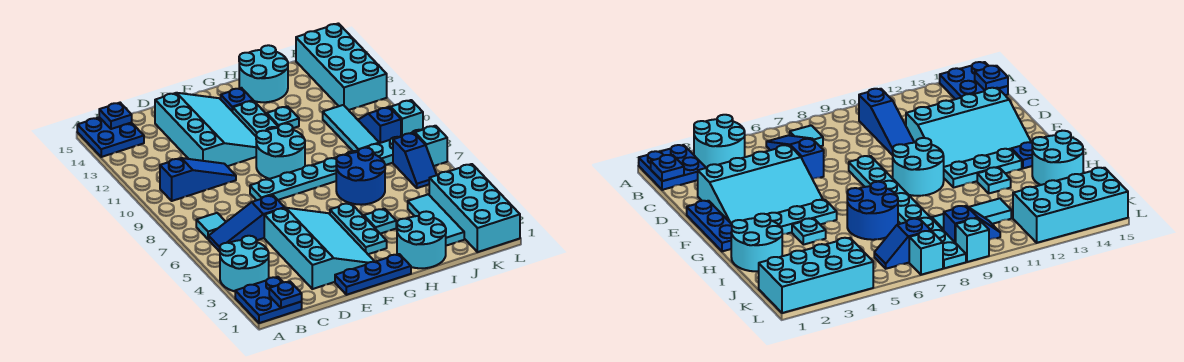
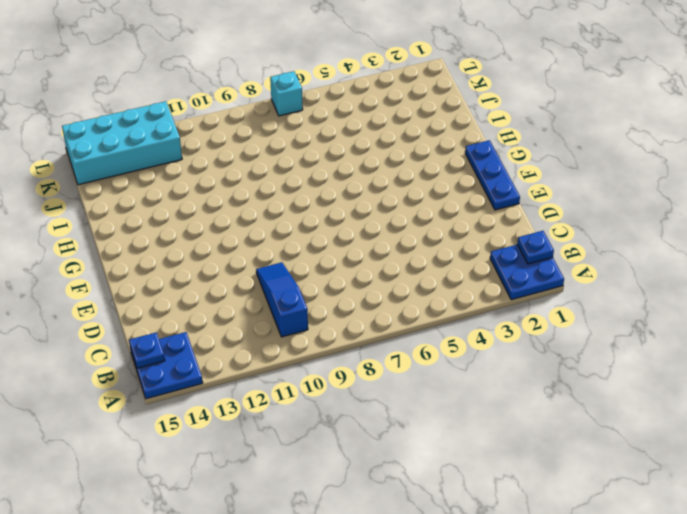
none -> cyan round brick A3:B4 level 1
none -> blue slope B6:D6 level 1 top D
none -> cyan tile B7 level 1

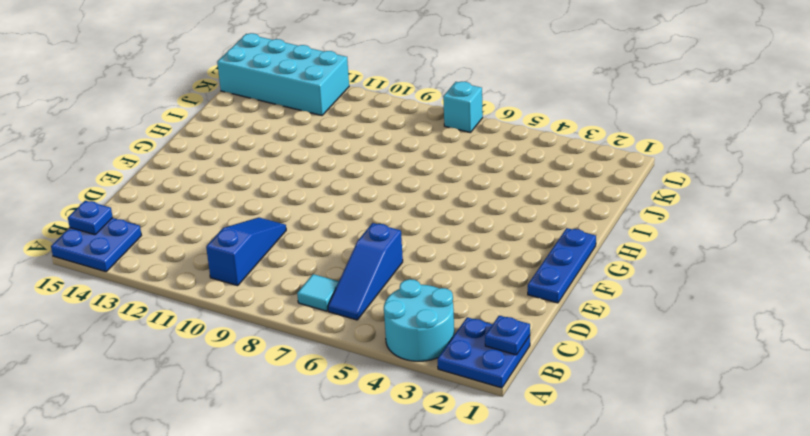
none -> cyan slope D2:F5 level 1 top D
none -> cyan slope D11:F14 level 1 top D
none -> cyan plate E8:L8 level 1

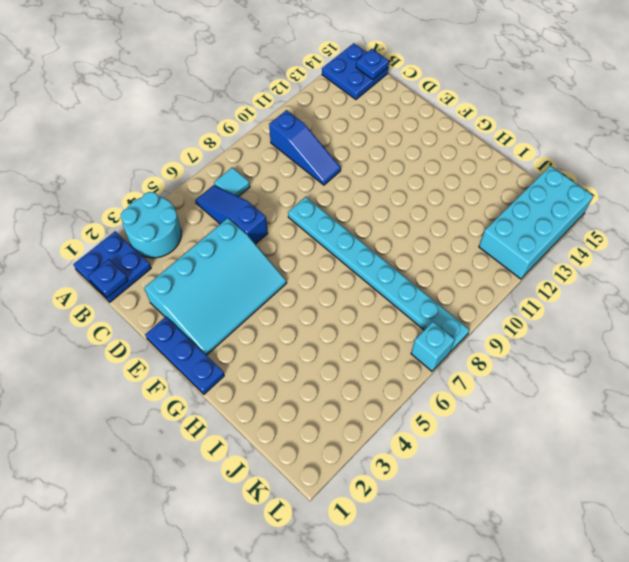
none -> cyan slope D11:F14 level 1 top D
none -> cyan round brick F9:G10 level 1
none -> cyan plate G3:G5 level 1

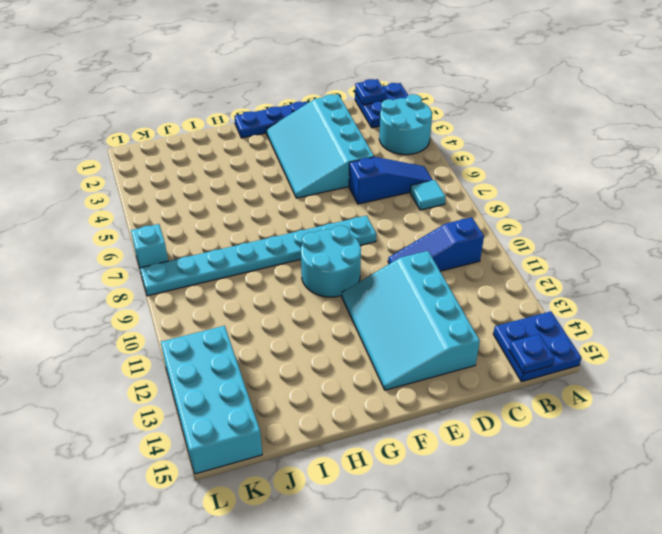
none -> cyan plate G3:G5 level 1
none -> cyan plate G11:G13 level 1
none -> blue plate G14 level 1

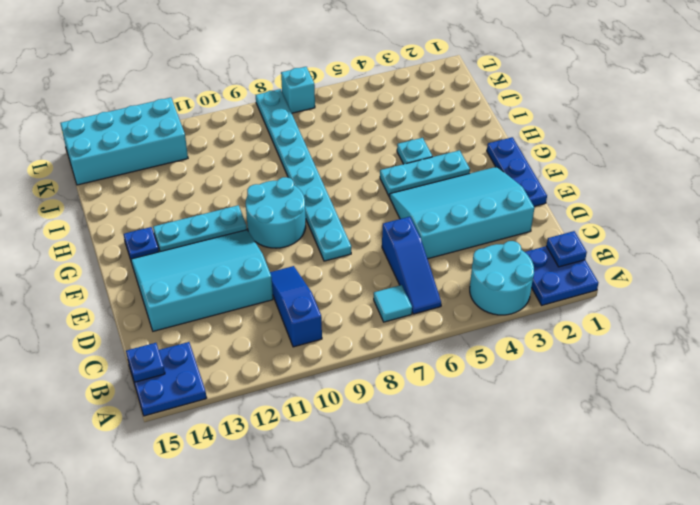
none -> cyan round brick H1:I2 level 1
none -> blue round brick H6:I7 level 1
none -> cyan plate H12 level 1

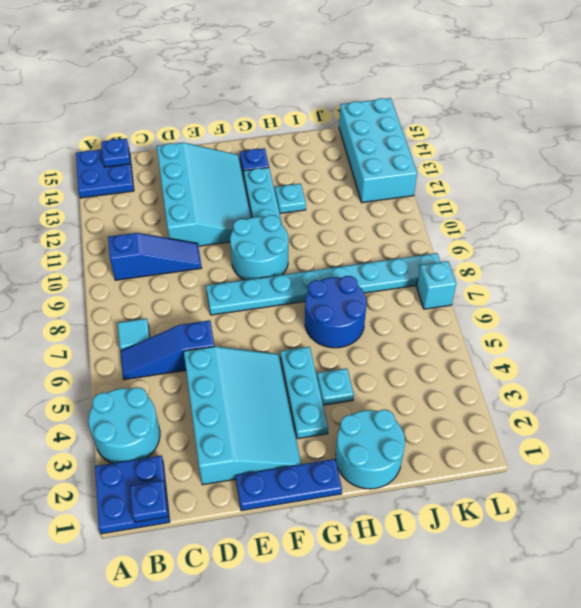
none -> cyan round brick H14:I15 level 1
none -> cyan tile J2:J4 level 1
none -> cyan tile J9:J11 level 1

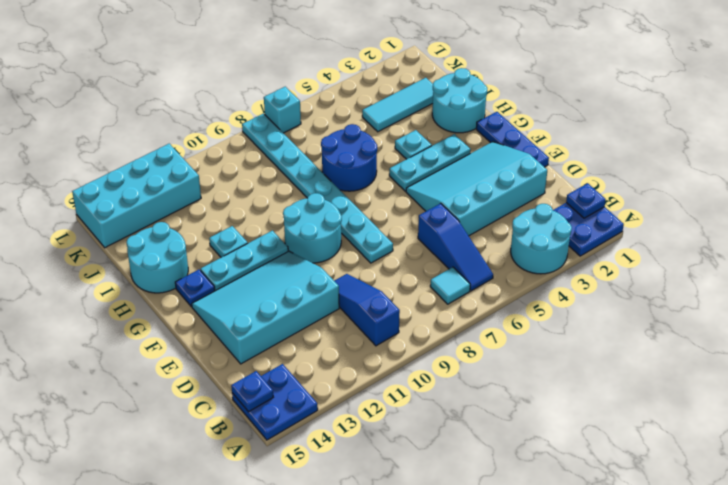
none -> cyan tile J9:J11 level 1
none -> cyan brick K1:L4 level 1
none -> blue slope K6:K7 level 1 top 7

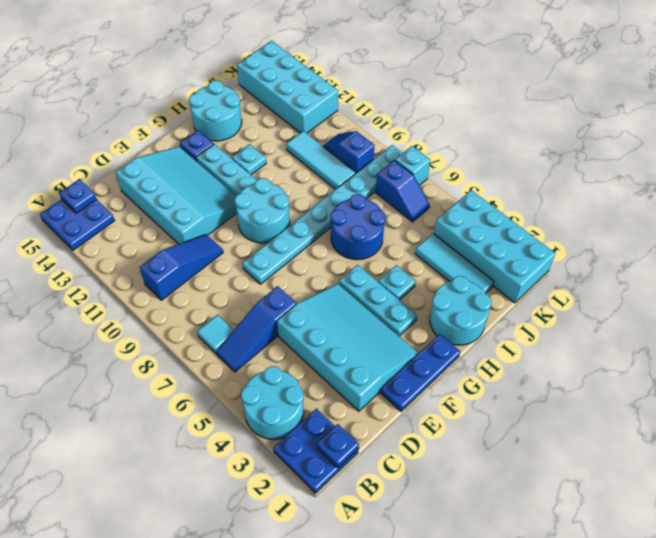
none -> cyan brick L9 level 1

